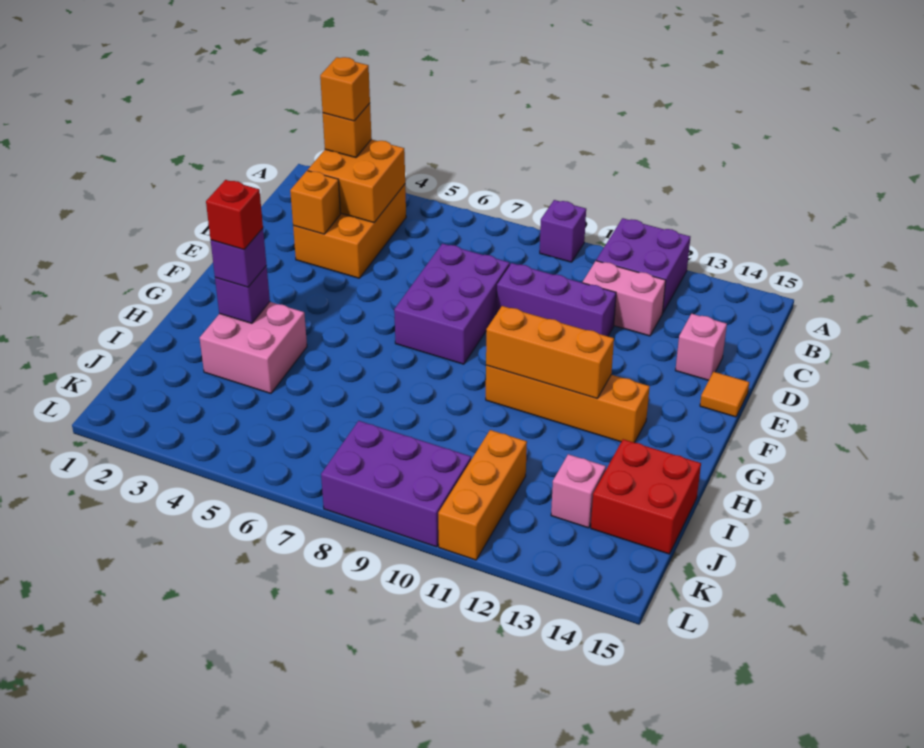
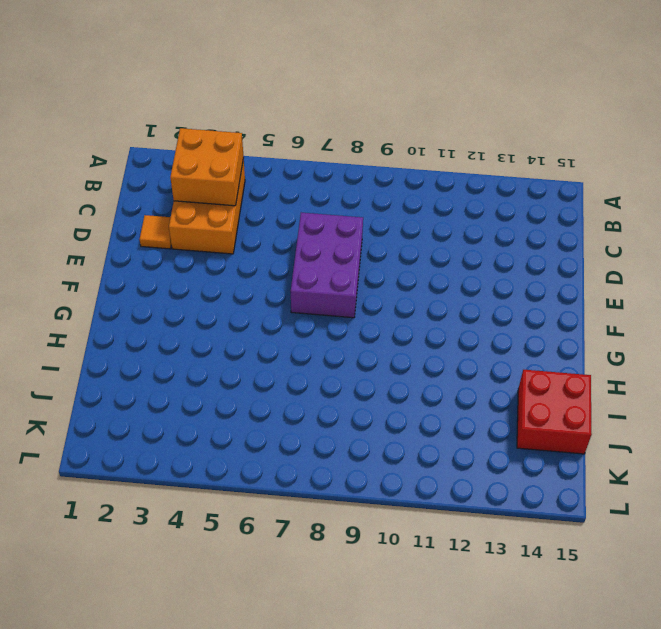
orange tile D2 level 1 -> orange tile E15 level 1
none -> purple brick A9 level 1
none -> purple brick A11:B12 level 1
none -> pink brick C11:C12 level 1

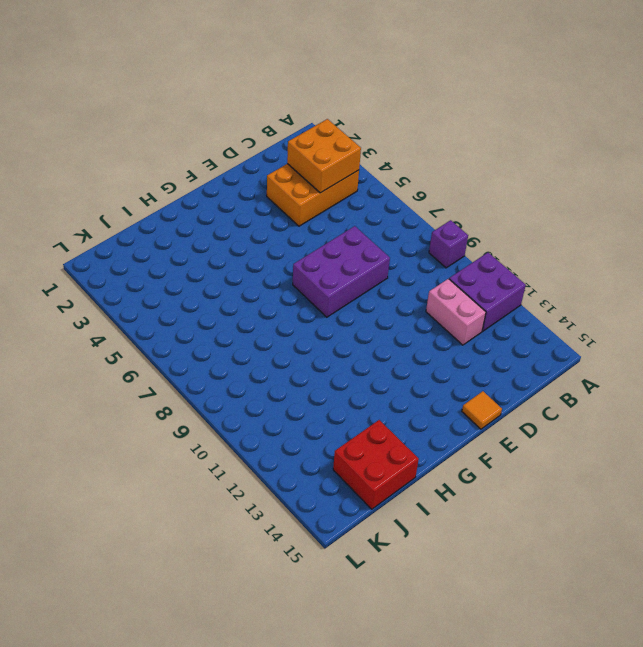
none -> purple brick D9:D11 level 1
none -> pink brick D14 level 1
none -> orange brick G10:G13 level 1

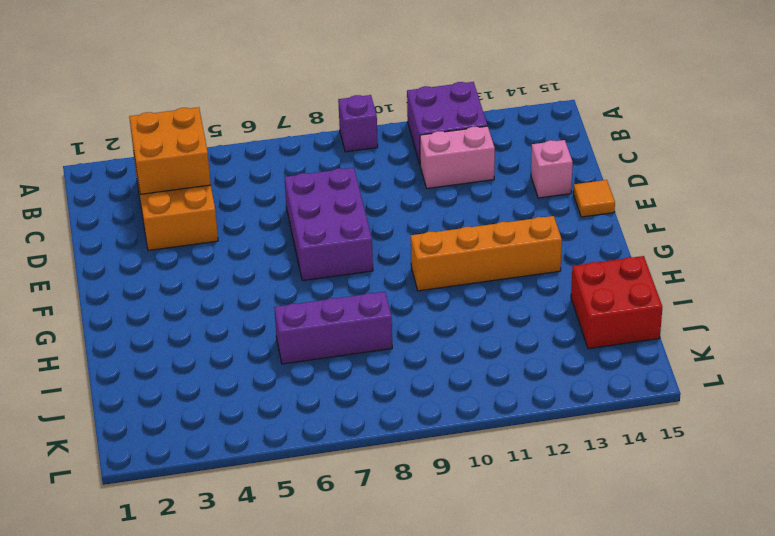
purple brick I6:I8 level 1 -> purple brick D9:D11 level 1
none -> pink brick H3:I4 level 1
none -> orange brick J11:L11 level 1
none -> pink brick J13 level 1

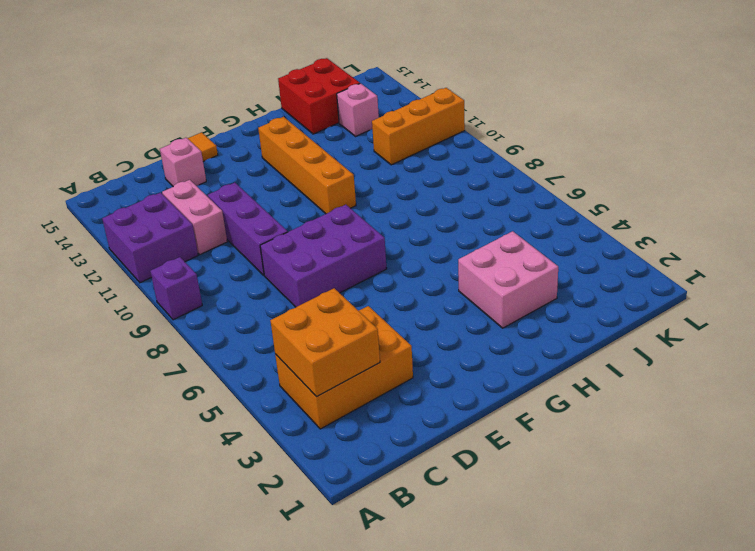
none -> purple brick K8:L10 level 1
none -> orange brick D3 level 2
none -> orange brick G10:G12 level 2

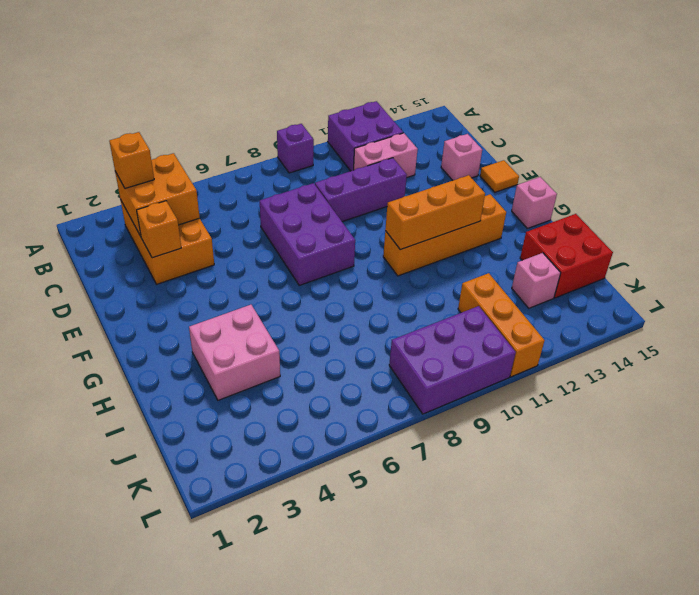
pink brick G15 level 1 -> none
none -> purple brick H3 level 2
none -> purple brick H3 level 3
none -> orange brick B3 level 4

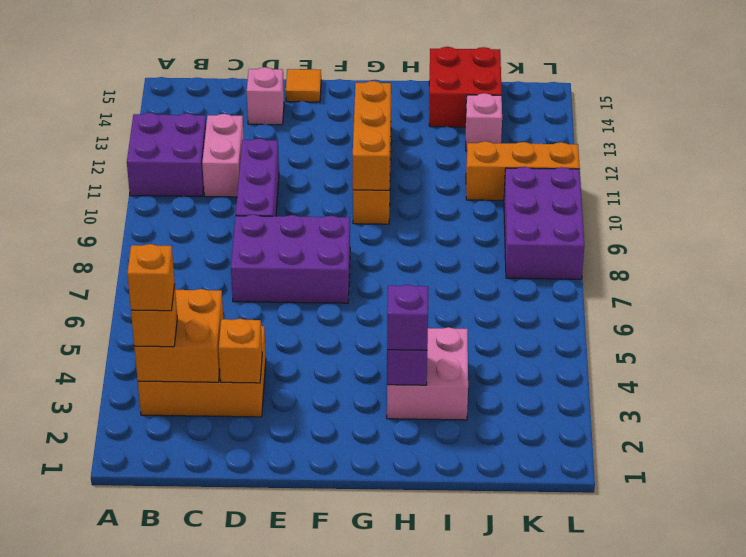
none -> purple brick A9 level 1
none -> red brick H3 level 4

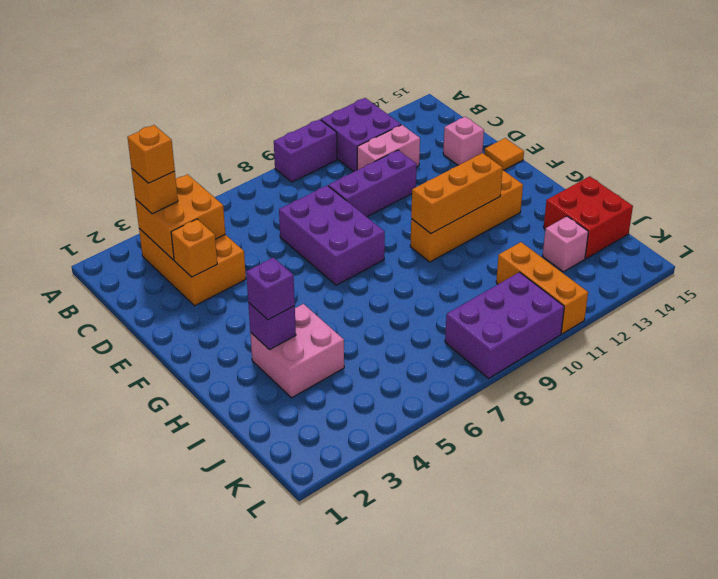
purple brick A9:A10 level 1 -> purple brick A9 level 1
none -> red brick H3 level 4

